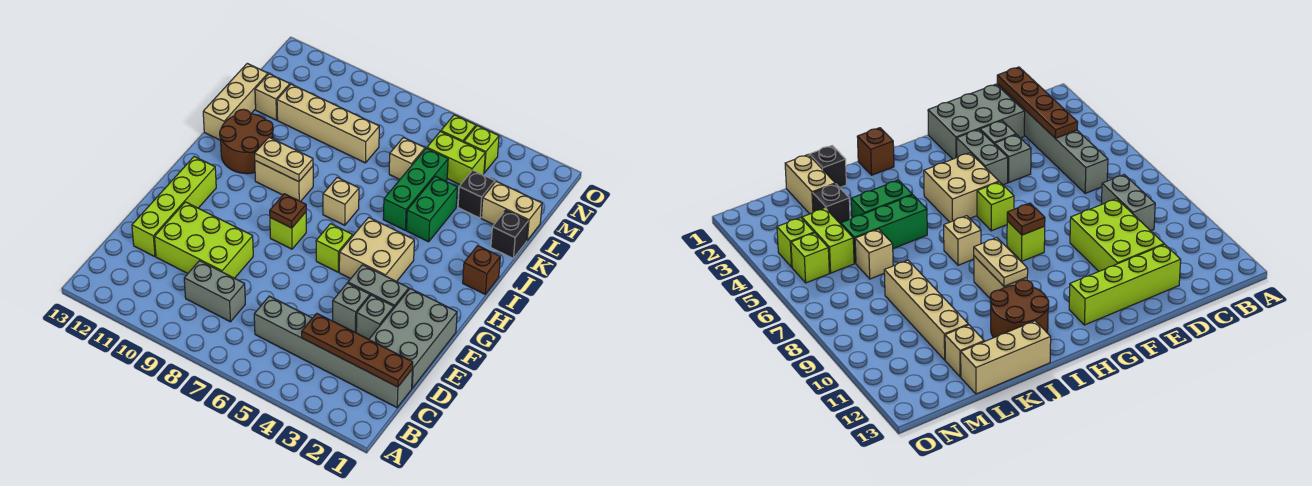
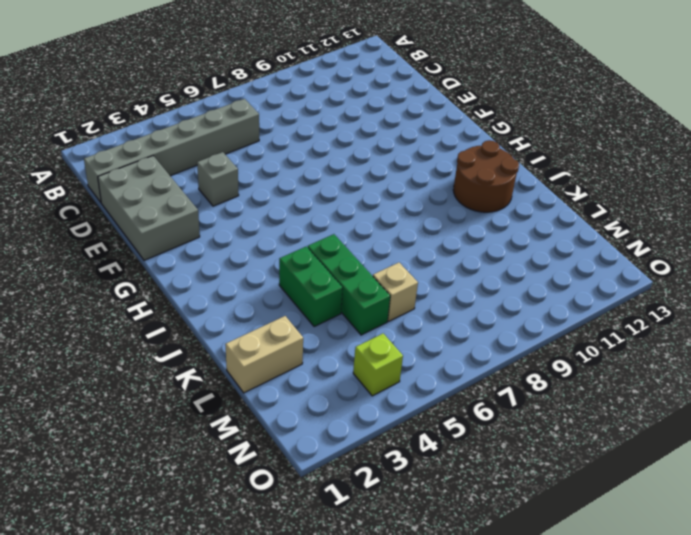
none -> grey brick C8:C9 level 1
none -> lime brick D9:E11 level 1
none -> lime brick D12:G12 level 1
none -> grey brick E3 level 1

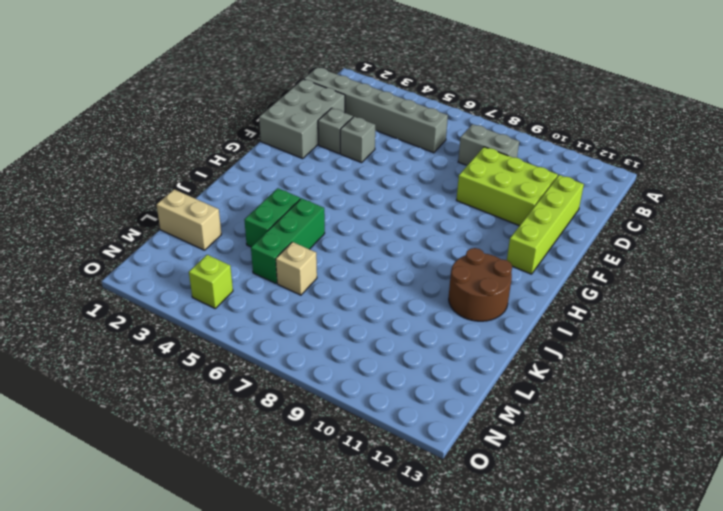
none -> grey brick F3:F4 level 1
none -> tan brick G4:H5 level 1
none -> lime brick G6 level 1
none -> lime brick G8 level 1

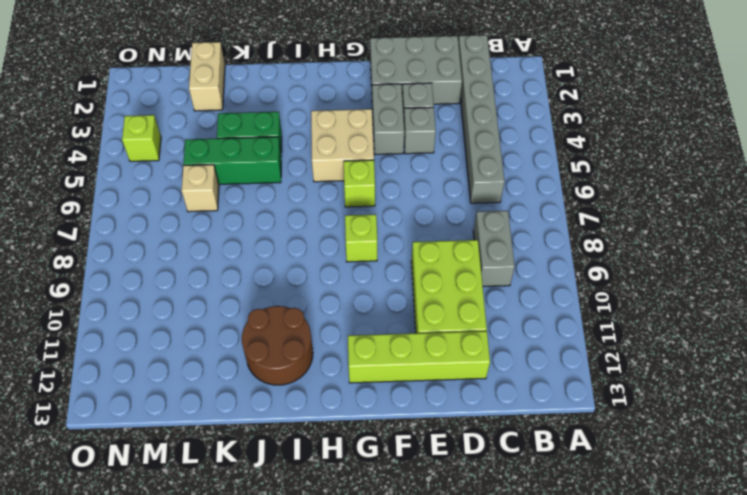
none -> brown brick I1 level 1
none -> tan brick I7 level 1
none -> tan brick I9:I10 level 1
none -> tan brick J13:L13 level 1

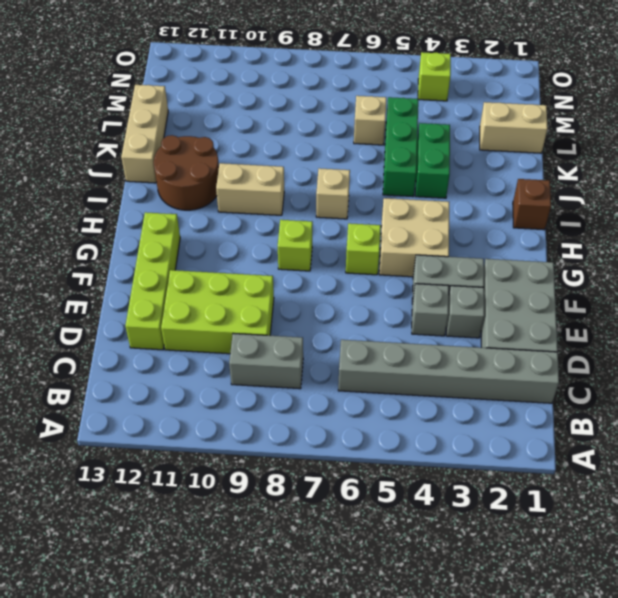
none -> black brick K1 level 1
none -> black brick L3 level 1
none -> tan brick L8:L11 level 1
none -> tan brick L12 level 1

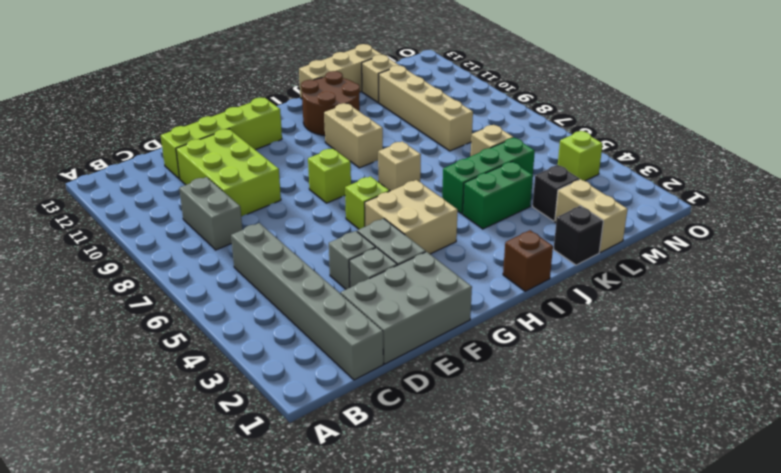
none -> lime brick M4:M5 level 1
none -> lime brick N5 level 1
none -> brown plate C1:C4 level 2
none -> brown plate G8 level 2

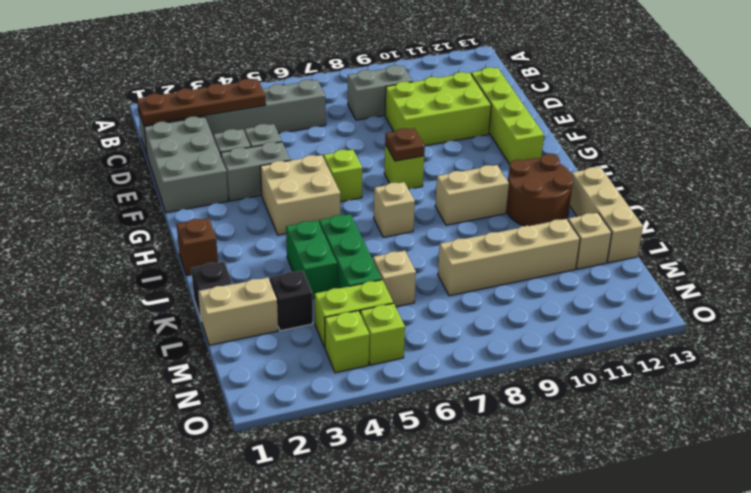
none -> tan plate I9:I10 level 2

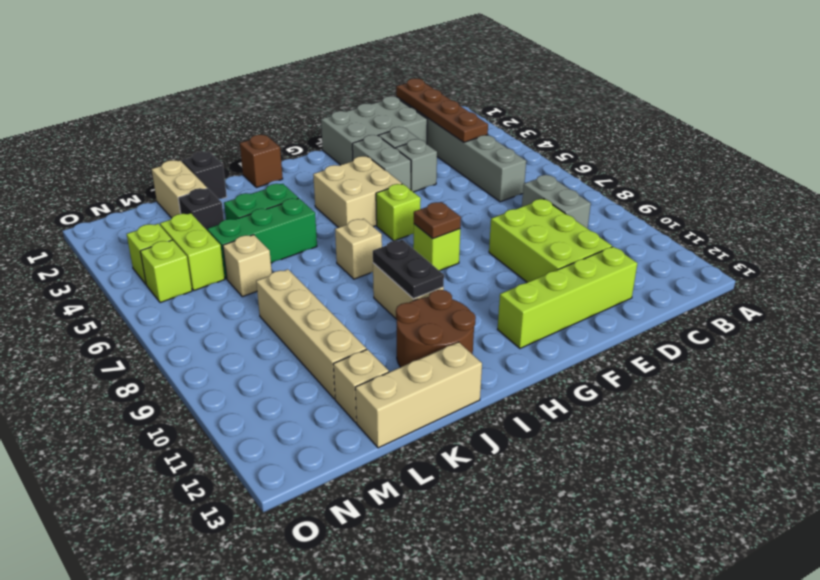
black plate I9:I10 level 2 -> tan plate I9:I10 level 2

